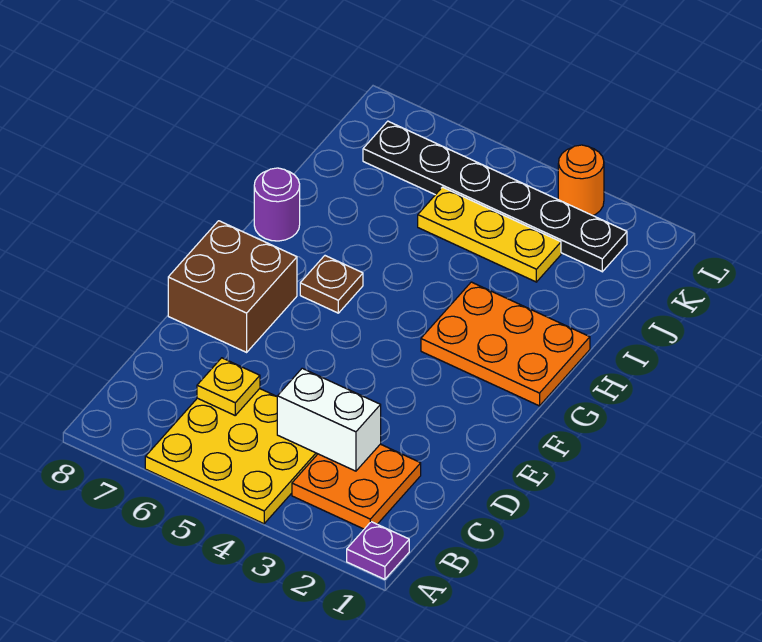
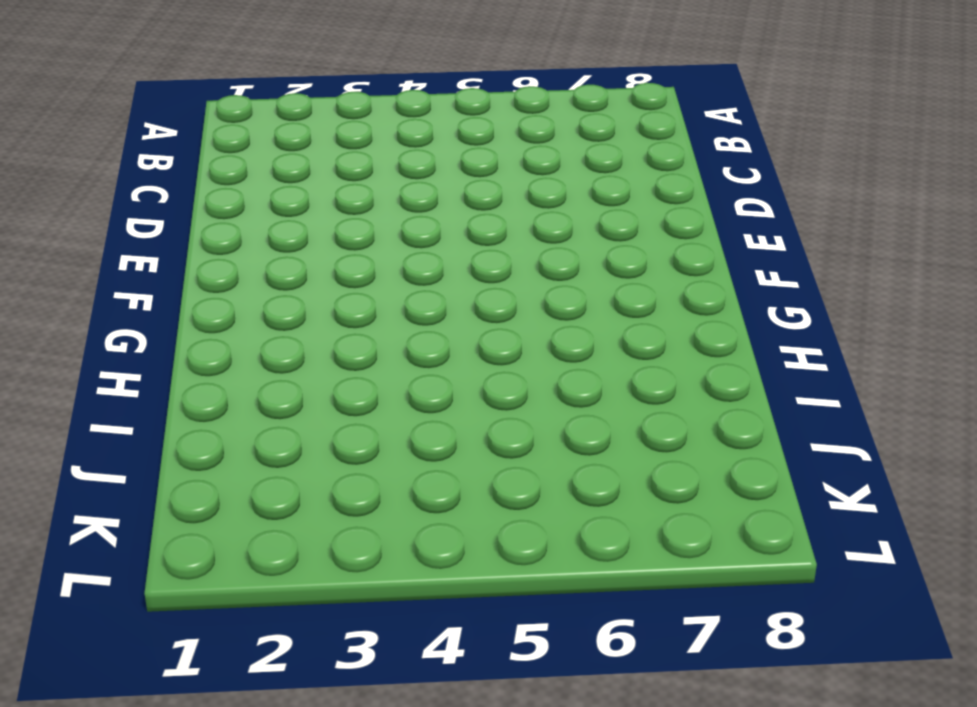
none -> purple plate A1 level 1
none -> yellow plate A4:C6 level 1
none -> orange plate B2:C3 level 1

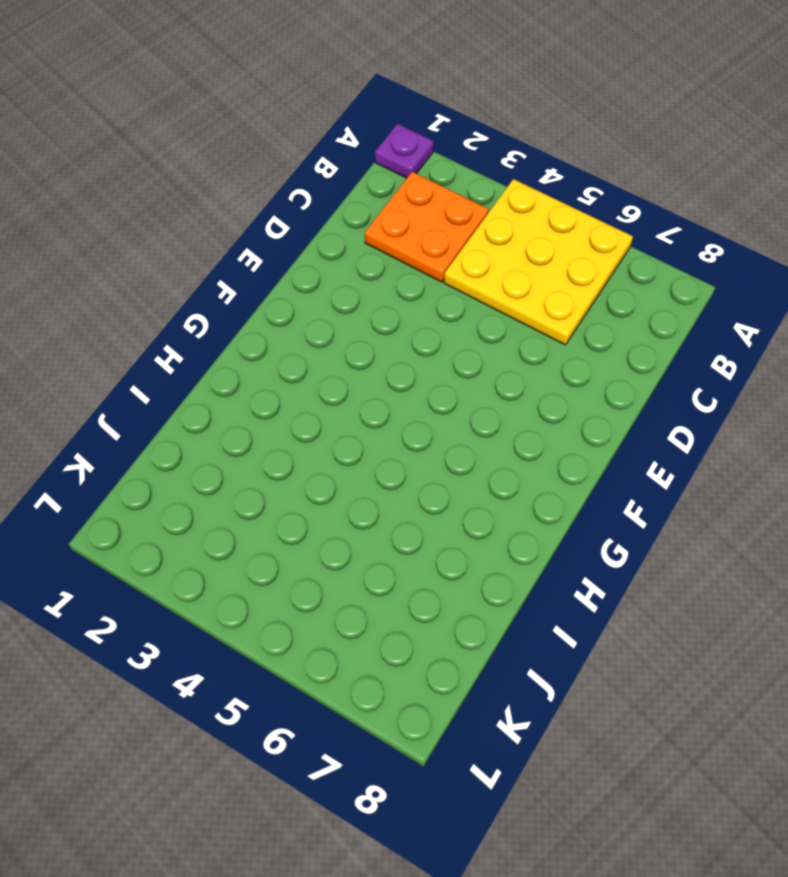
none -> brown brick E7:F8 level 1
none -> orange plate G1:H3 level 1
none -> brown plate G6 level 1

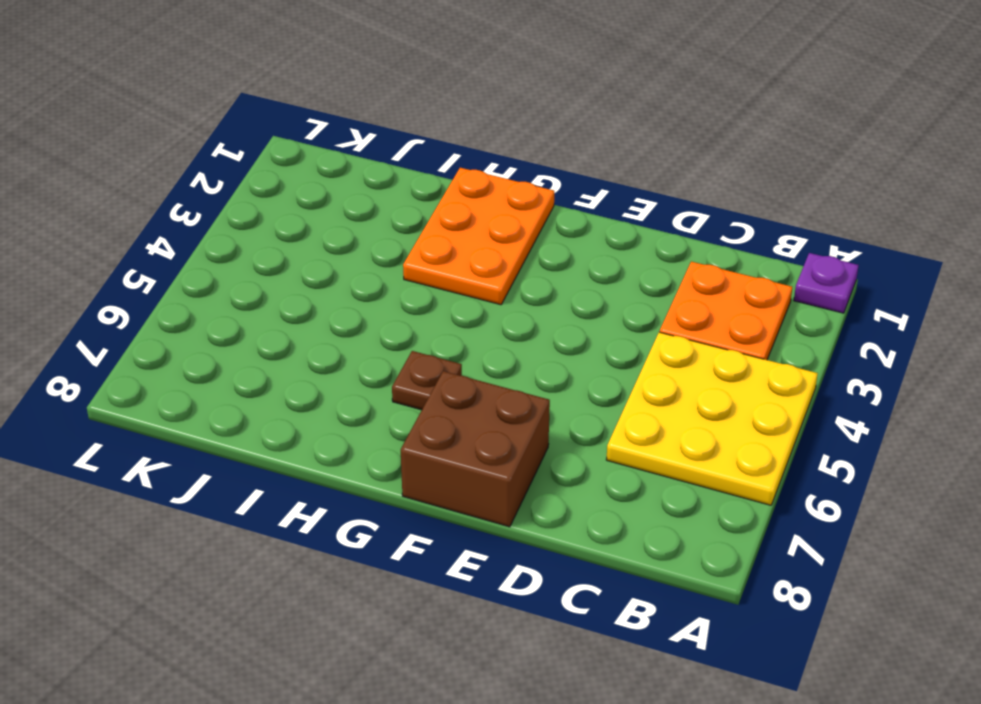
none -> purple round brick H8 level 1
none -> yellow plate J3:J5 level 1
none -> black plate K2:K7 level 1

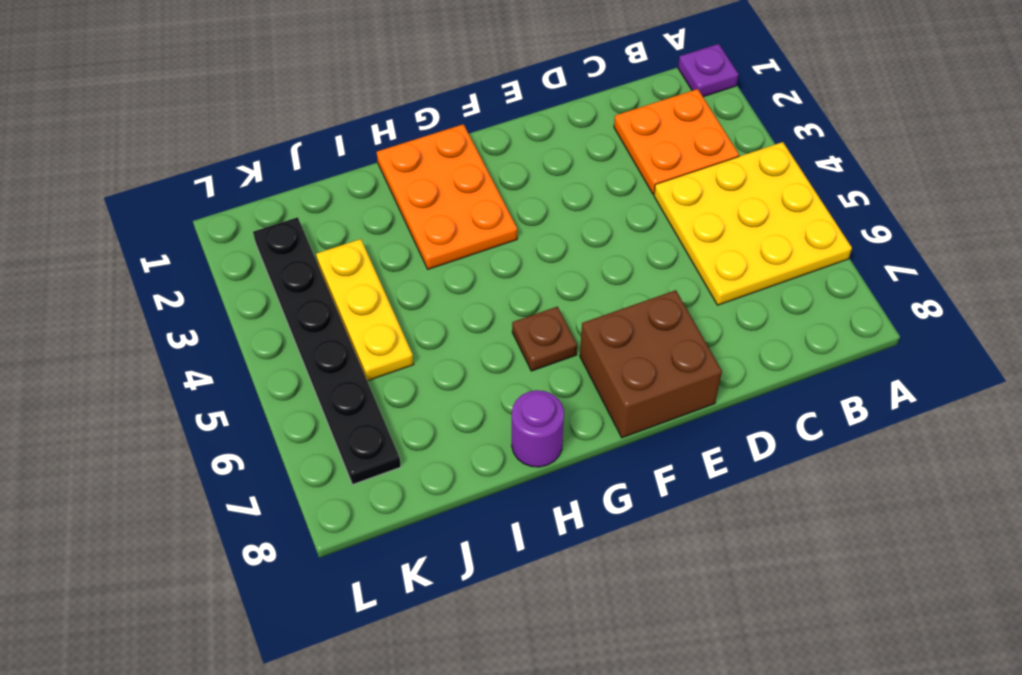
none -> orange round brick L3 level 1
none -> white brick C3:C4 level 2
none -> yellow plate C6 level 2

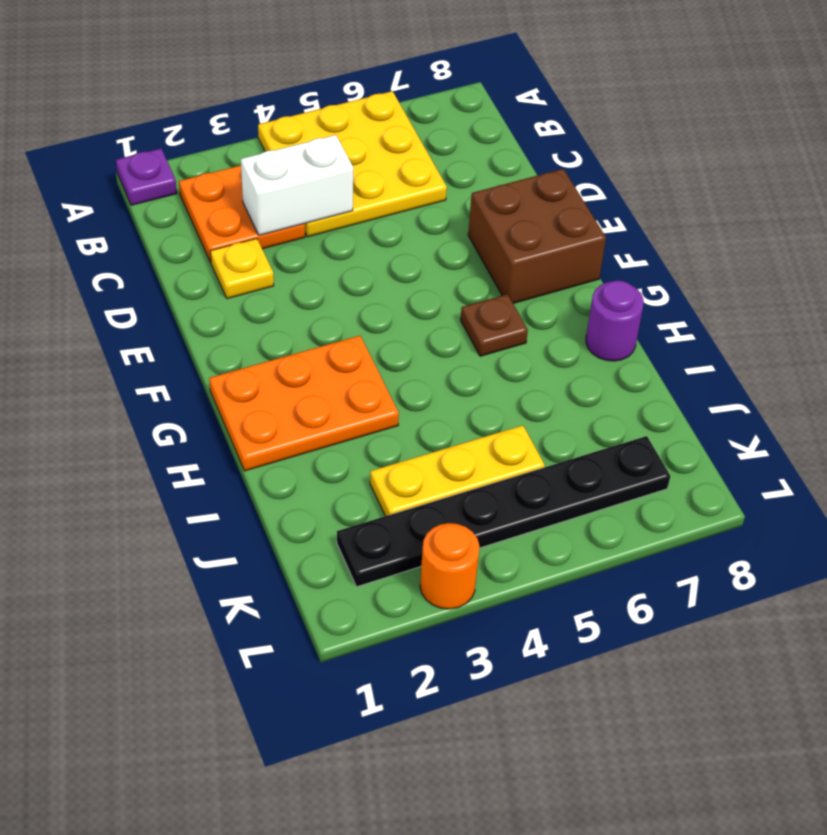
yellow plate D2 level 1 -> yellow plate C6 level 2

